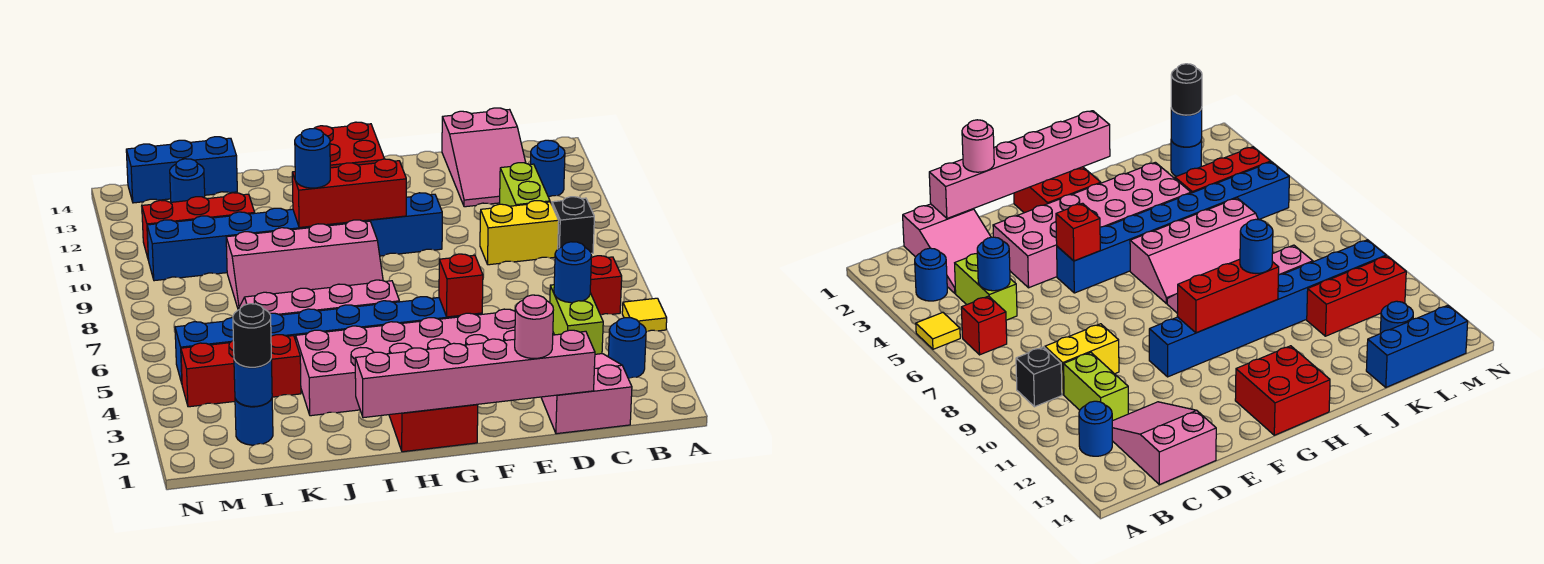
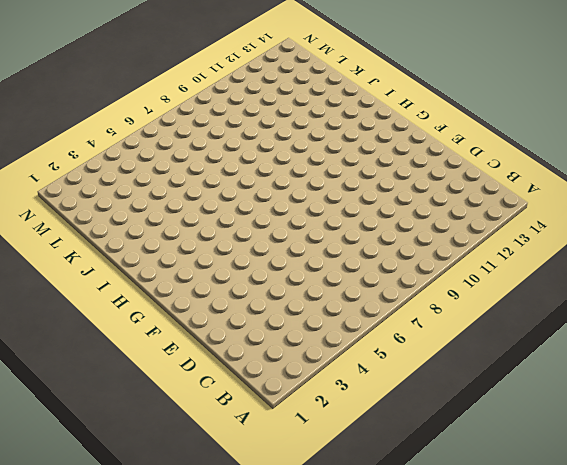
none -> yellow tile A5 level 1
none -> blue round brick B3 level 1
none -> red brick B6 level 1
none -> black brick B9 level 1

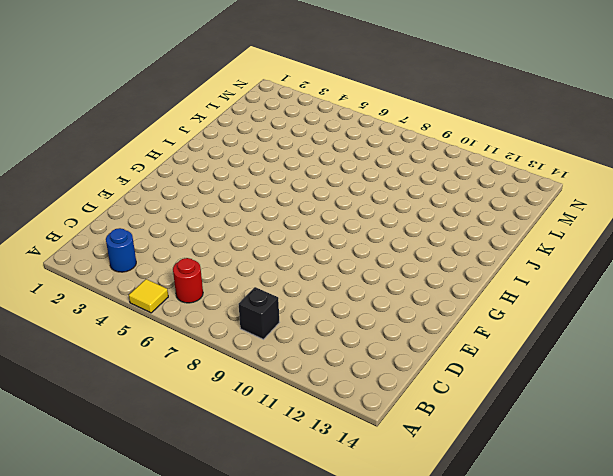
red round brick B6 level 1 -> red brick B6 level 1
none -> blue round brick B12 level 1
none -> pink slope C1:D3 level 1 top 1
none -> lime brick C4:C5 level 1
none -> yellow brick C9:D9 level 1

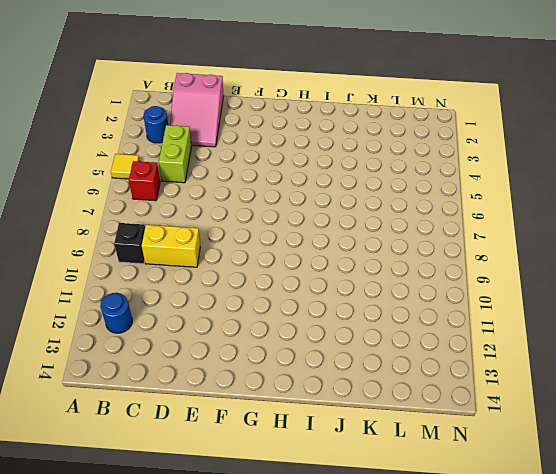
none -> lime brick C10:C11 level 1
none -> pink slope C12:D14 level 1 top 14
none -> pink brick E3:J4 level 1
none -> blue brick F5:M5 level 1

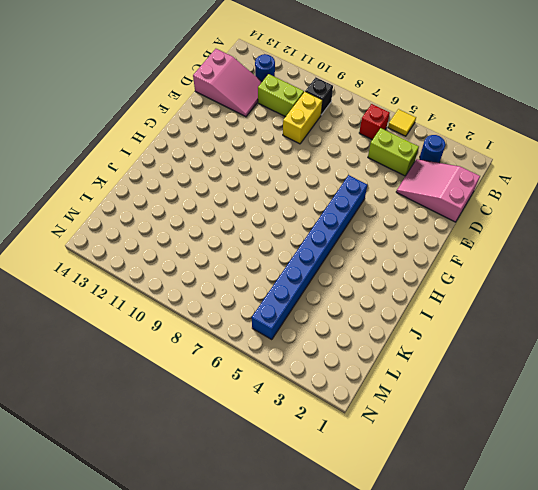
none -> pink brick E3:J4 level 1
none -> blue brick F10:M10 level 1
none -> red brick G1:H2 level 1
none -> red brick G13:H14 level 1

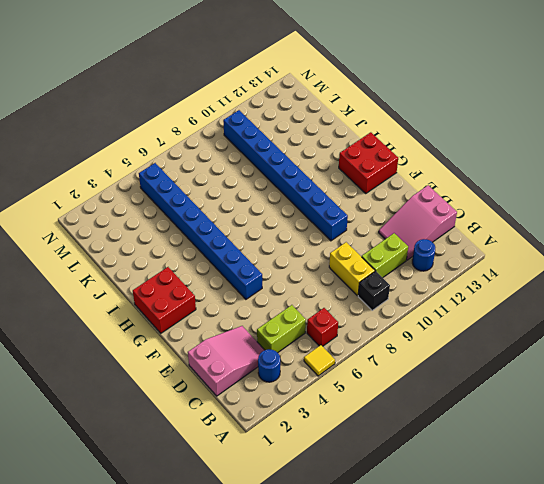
none -> pink brick E3:J4 level 1
none -> pink slope H6:K7 level 1 top 6
none -> pink slope H8:K9 level 1 top 9
none -> red brick K4:M4 level 1

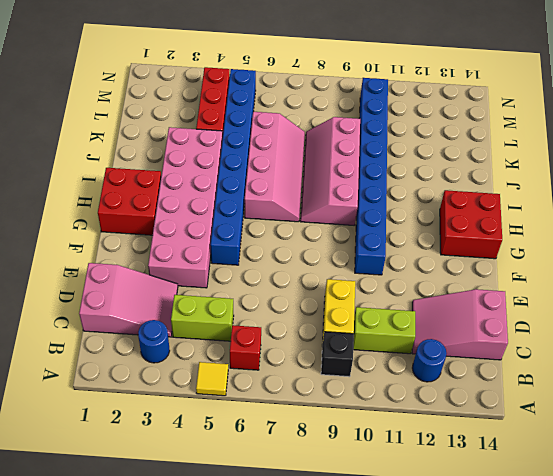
none -> red brick K11:M11 level 1
none -> blue brick K14:M14 level 1
none -> blue round brick L2 level 1
none -> blue round brick L13 level 1

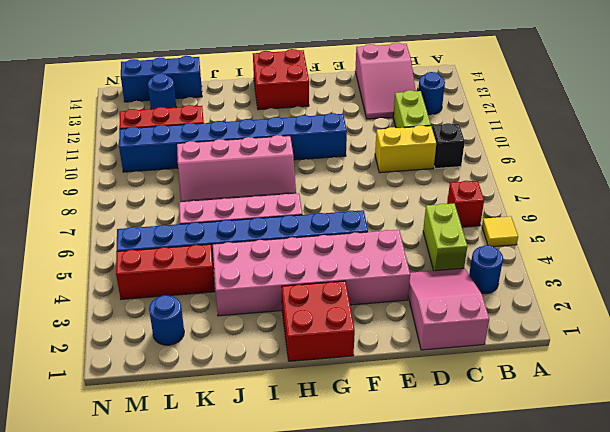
none -> blue round brick C5 level 2
none -> pink brick D1:I1 level 2
none -> red brick F5 level 2
none -> red brick G10:I10 level 2

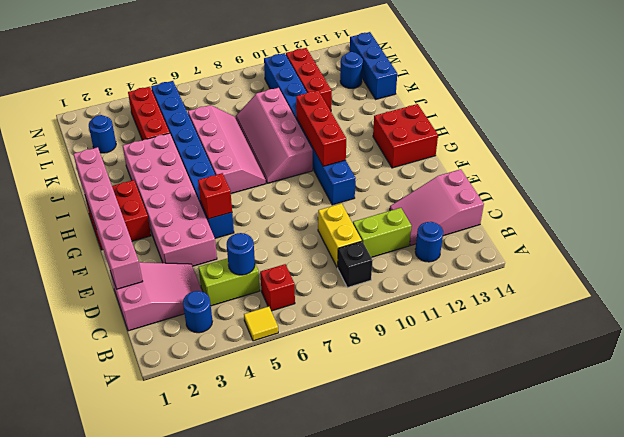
none -> blue round brick L2 level 2
none -> pink round brick E1 level 3
none -> blue round brick I10 level 3
none -> black round brick L2 level 3

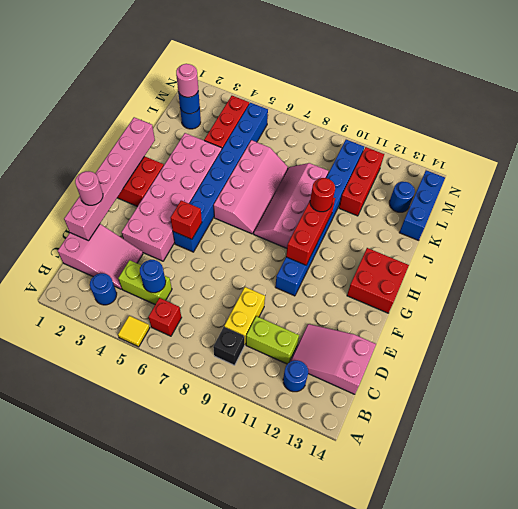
red round brick I10 level 3 -> blue round brick I10 level 3
pink round brick L2 level 3 -> black round brick L2 level 3

